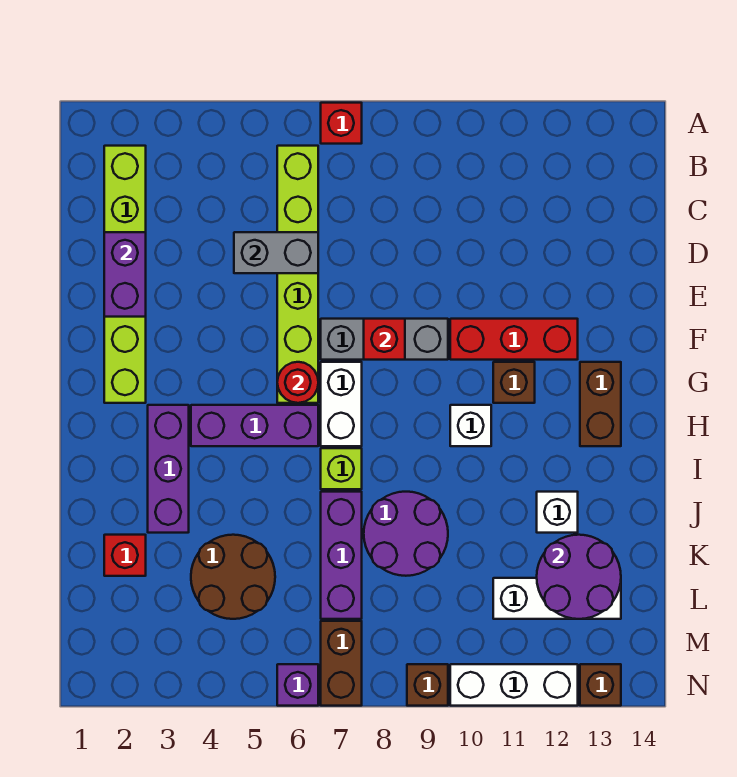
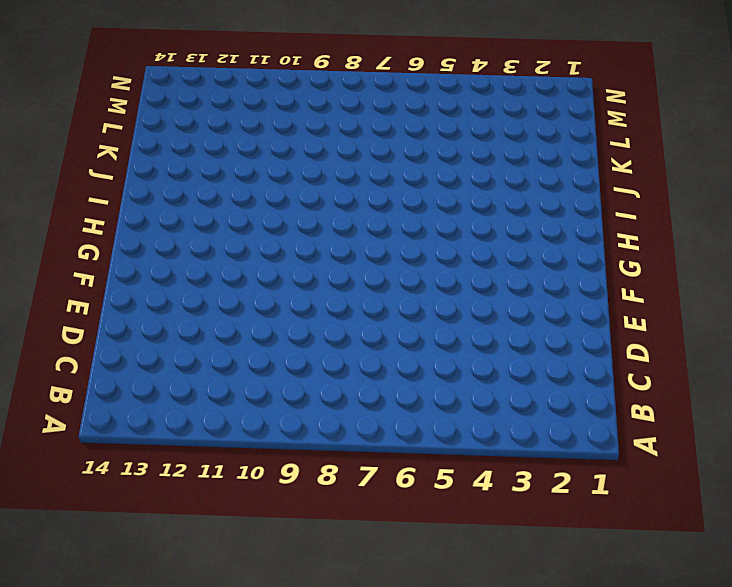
none -> red brick A7 level 1
none -> lime brick B2:G2 level 1
none -> lime brick B6:G6 level 1

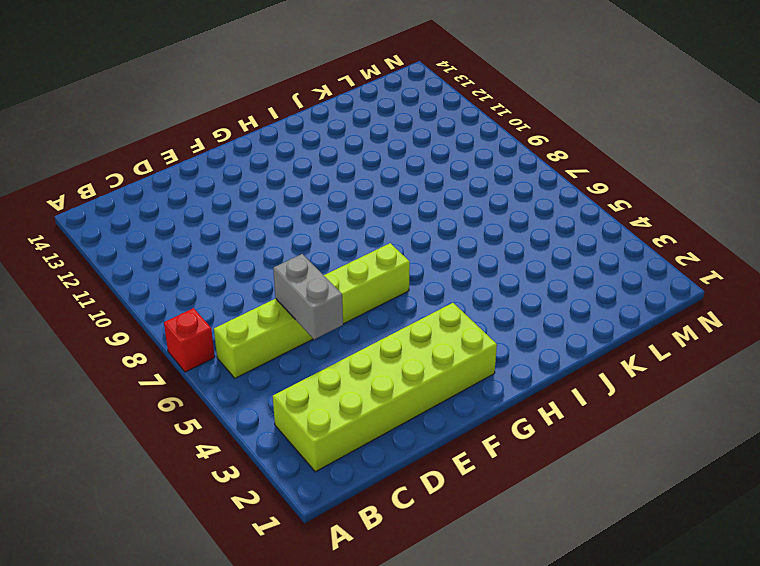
lime brick B2:G3 level 1 -> lime brick B2:G2 level 1
none -> grey brick F7:F9 level 1
none -> red brick F10:F12 level 1
none -> white brick G7:H7 level 1

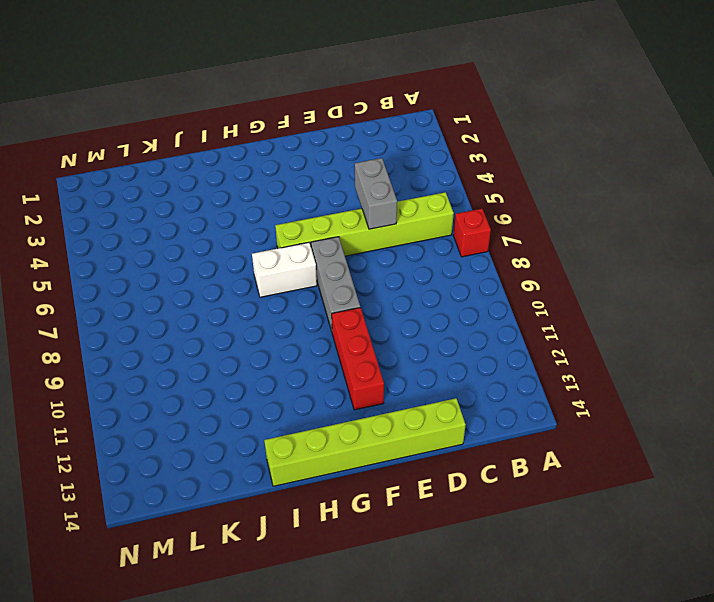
lime brick D14:I14 level 1 -> lime brick B2:G2 level 1
none -> brown brick G11 level 1
none -> brown brick G13:H13 level 1
none -> purple brick H3:J3 level 1

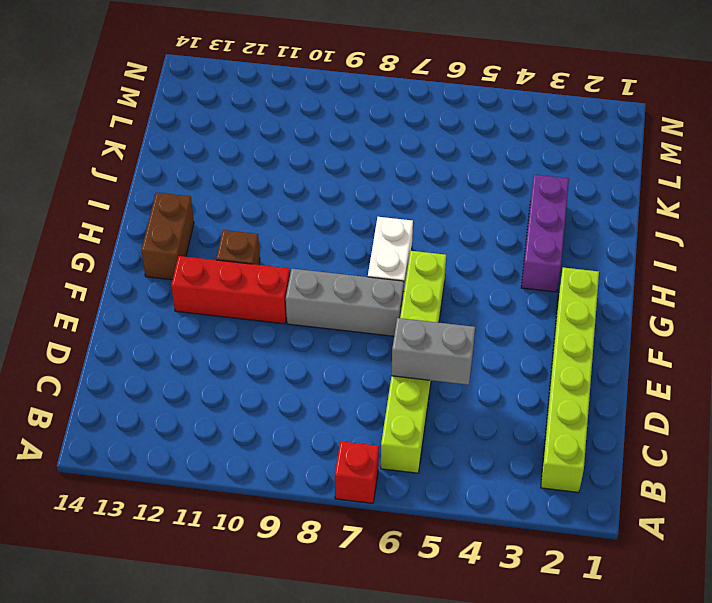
none -> purple brick H4:H6 level 1
none -> white brick H10 level 1
none -> lime brick I7 level 1

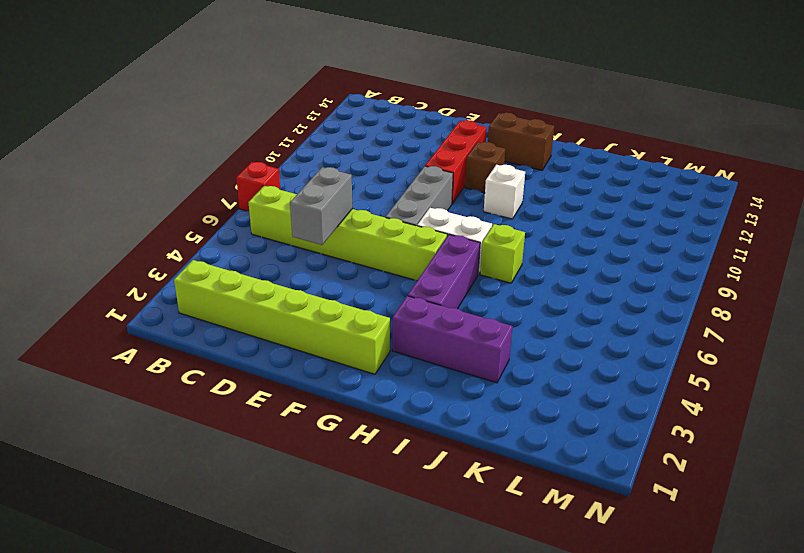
none -> purple brick J7:L7 level 1
none -> purple round brick J8:K9 level 1
none -> white brick J12 level 1

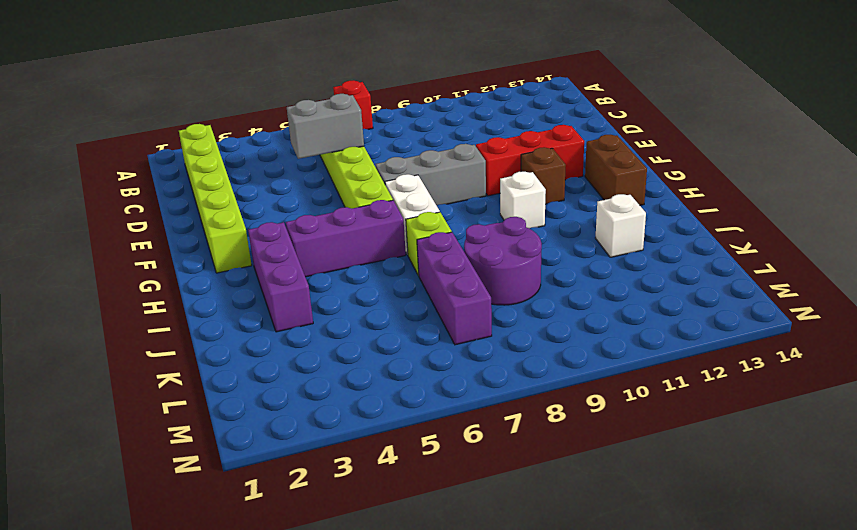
none -> red brick K2 level 1
none -> brown round brick K4:L5 level 1
none -> white brick L11:L13 level 1

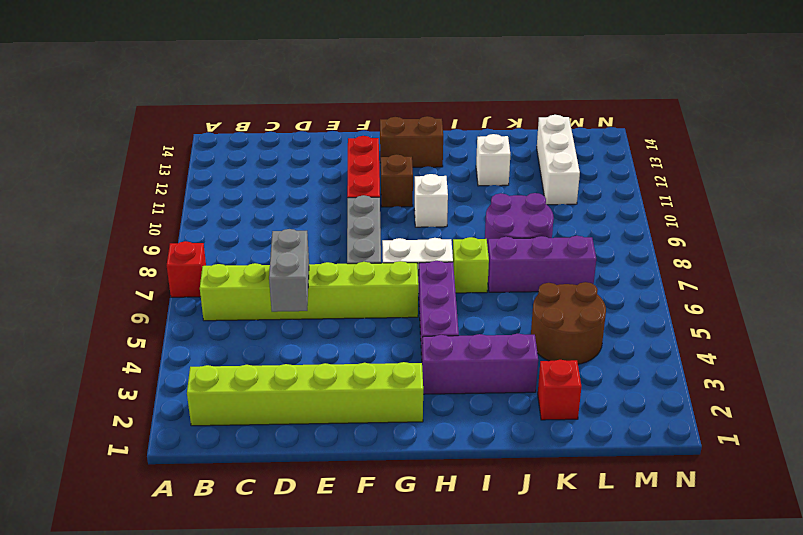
none -> brown brick M7:N7 level 1
none -> purple brick N6 level 1
none -> brown brick N9 level 1

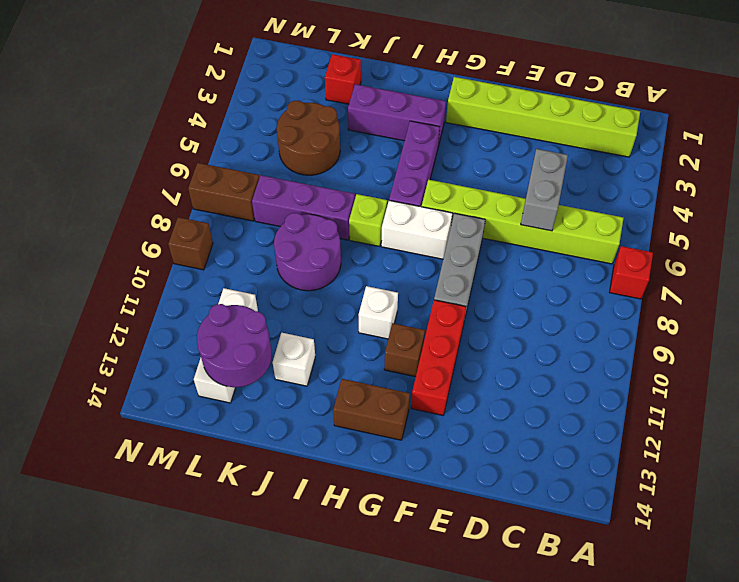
none -> purple brick N6 level 1
none -> white brick N10:N12 level 1
none -> brown brick N13 level 1

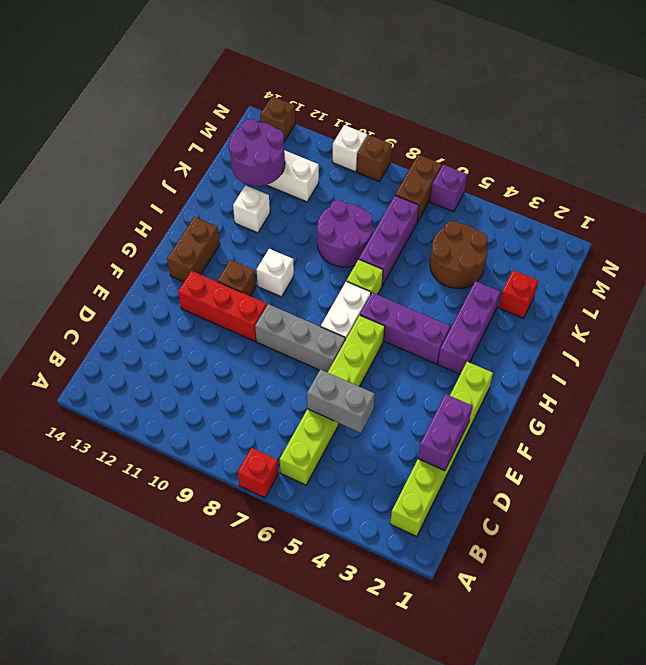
white brick N10 level 1 -> white brick N10:N12 level 1
none -> red brick F8 level 2
none -> red round brick G6 level 2

